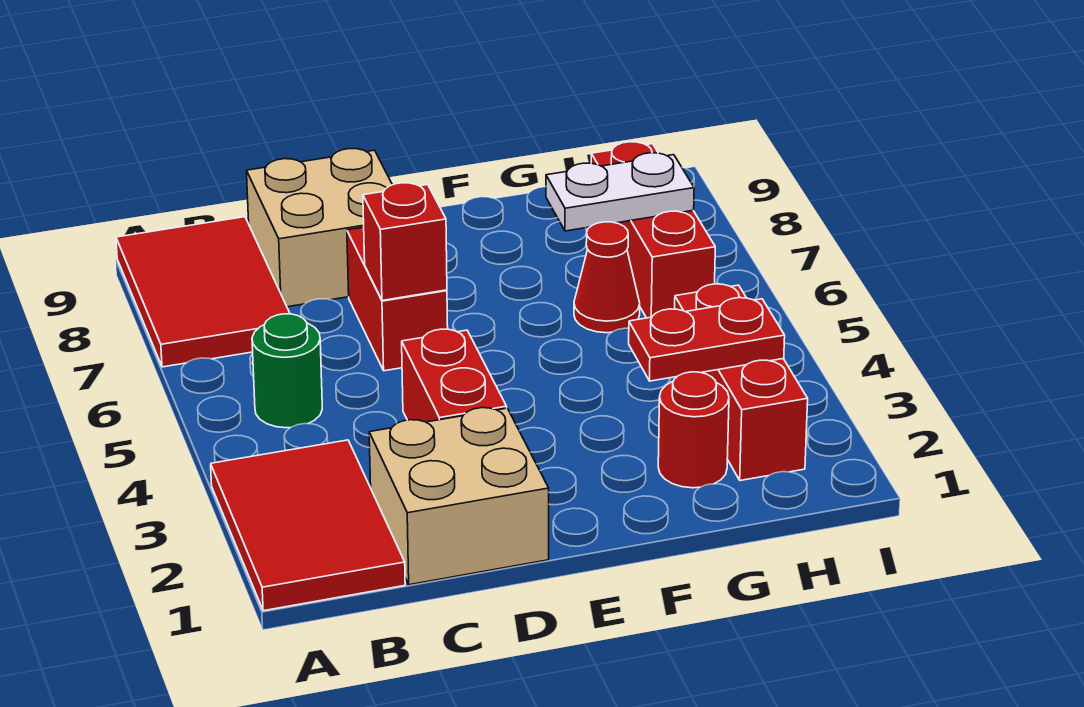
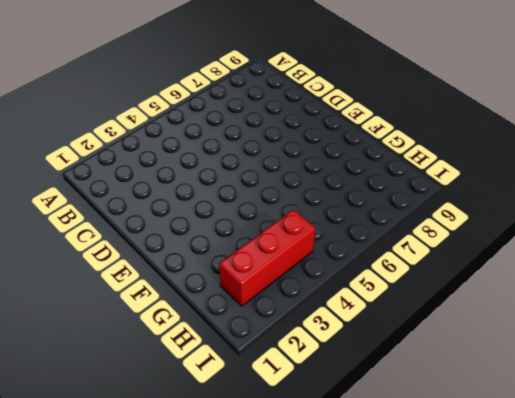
none -> red tile A1:B3 level 1
none -> red tile A7:B9 level 1
none -> green round brick B5 level 1

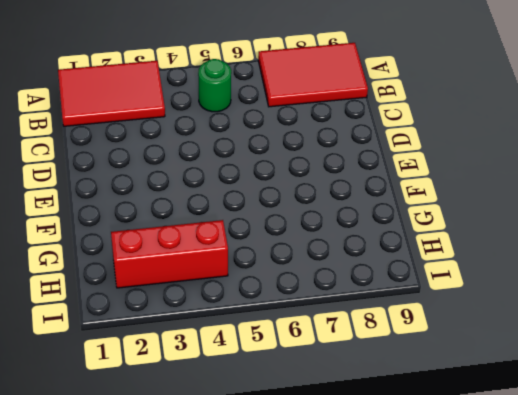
none -> tan brick C1:D2 level 1
none -> tan brick C8:D9 level 1
none -> red brick D3:D4 level 1

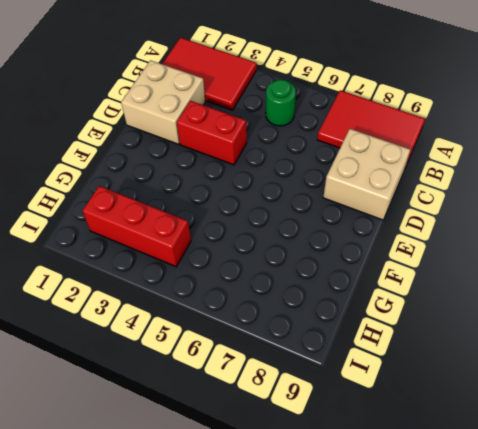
none -> red brick D6:D7 level 1
none -> red round brick G2 level 1
none -> red cone G6 level 1

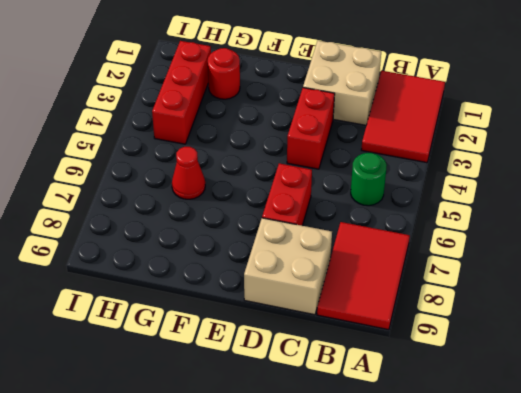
none -> red brick H6:H8 level 1
none -> red brick D6 level 2
none -> red plate G3:H3 level 2

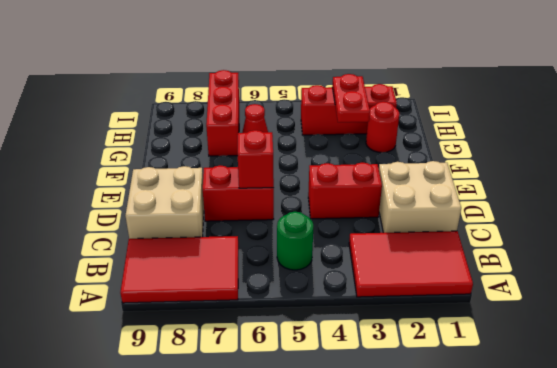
red brick G7:I7 level 1 -> red brick H6:H8 level 1
none -> white plate G7:H7 level 2

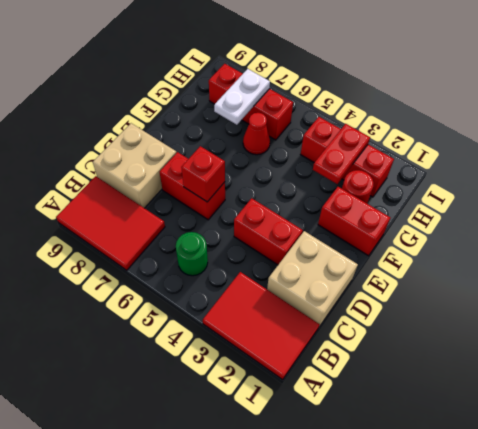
red brick F1:F2 level 1 -> none

